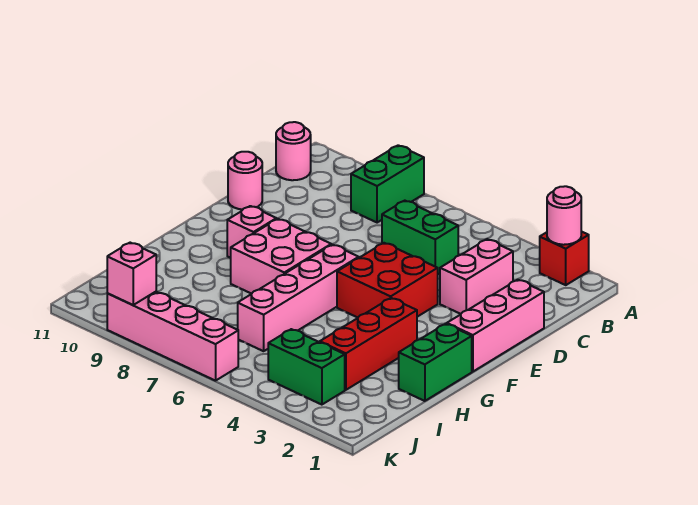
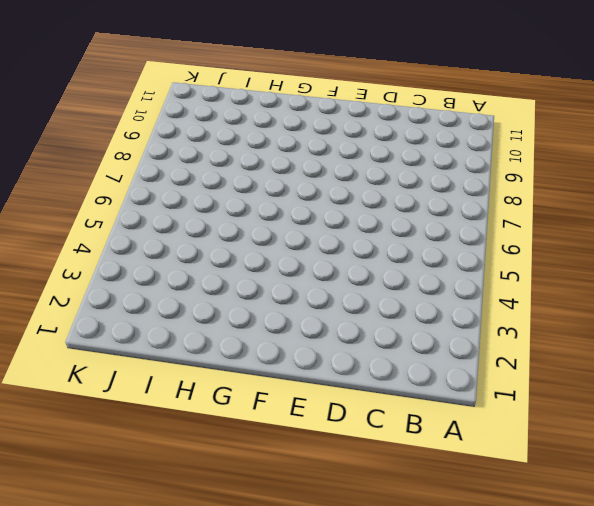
none -> red brick A2 level 1
none -> green brick A8:B8 level 1
none -> pink round brick B11 level 1

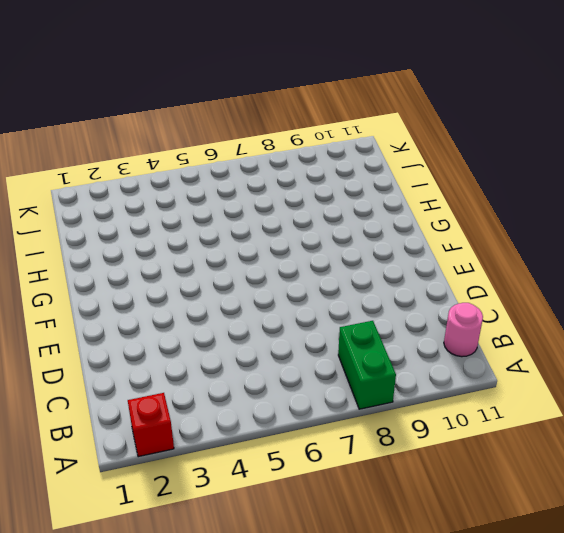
none -> pink brick C3:D3 level 1
none -> green brick C5:C6 level 1
none -> pink brick D1:F1 level 1

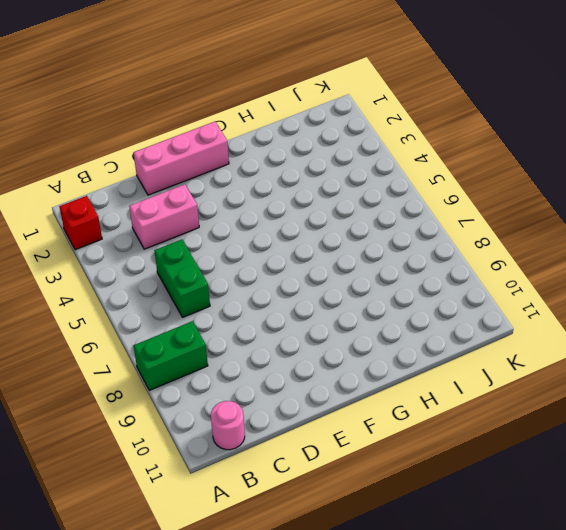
none -> pink round brick D11 level 1
none -> red brick E4:F5 level 1
none -> pink brick F6:I6 level 1

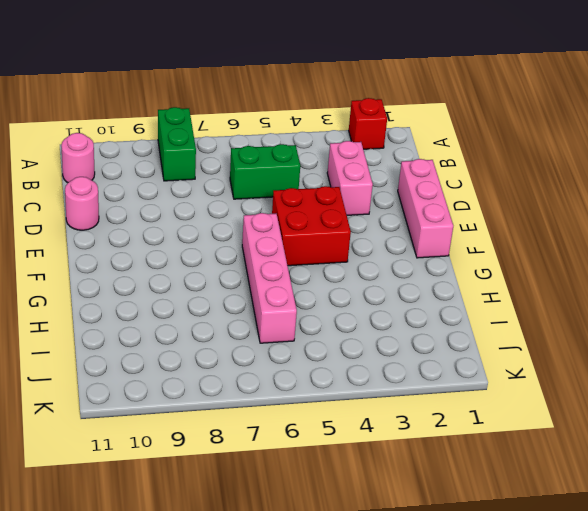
none -> pink brick F7:G8 level 1
none -> pink brick F9 level 1
none -> green brick G1:H1 level 1

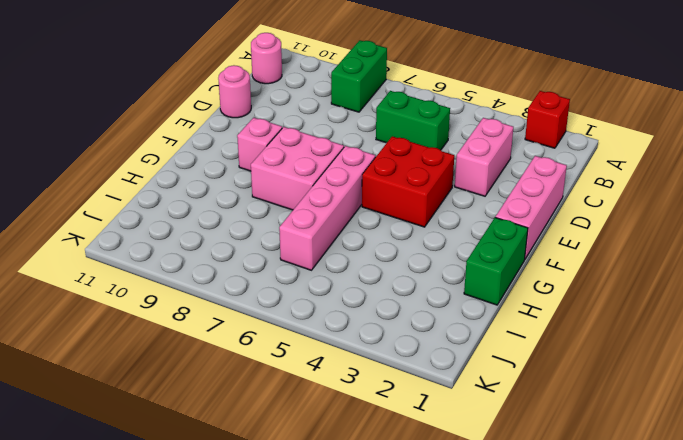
none -> red brick G3:I3 level 1
none -> green brick J3:J4 level 1
none -> pink brick K6:K9 level 1

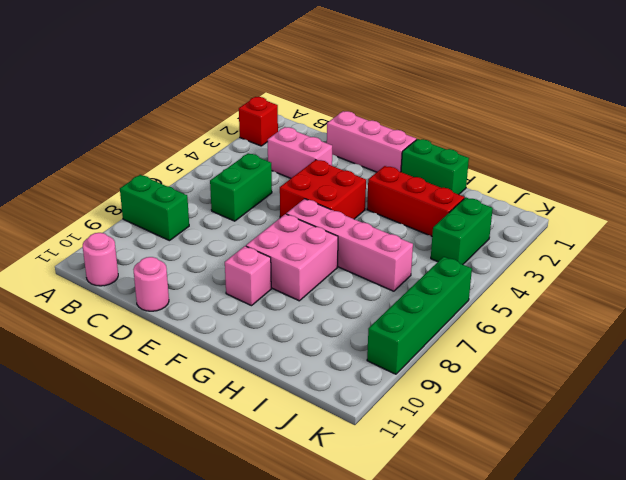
green brick K6:K9 level 1 -> pink brick K6:K9 level 1
none -> pink round brick A2 level 2
none -> pink brick K9 level 2

